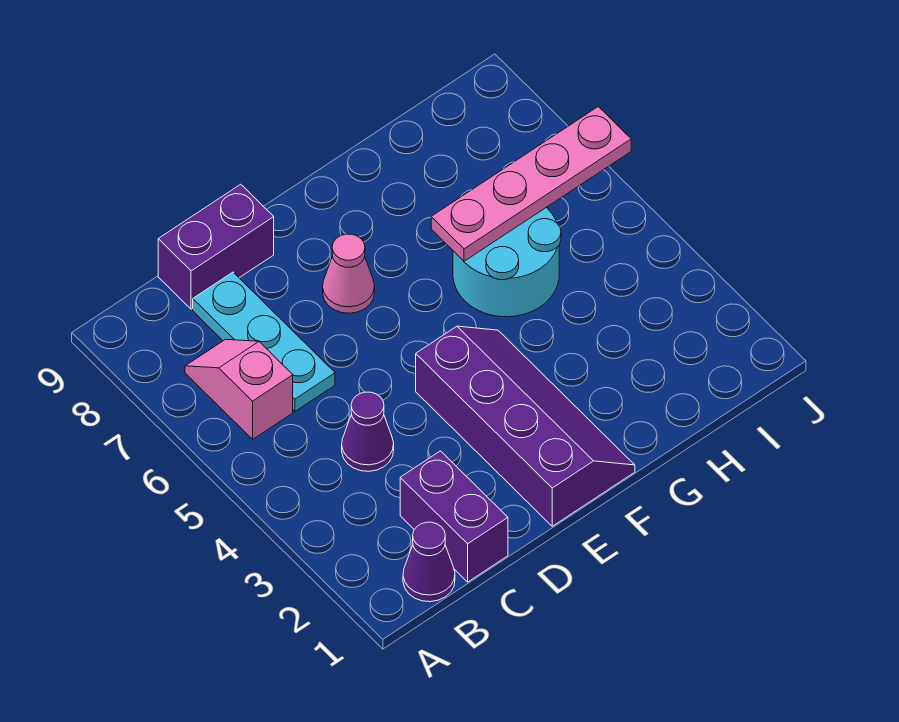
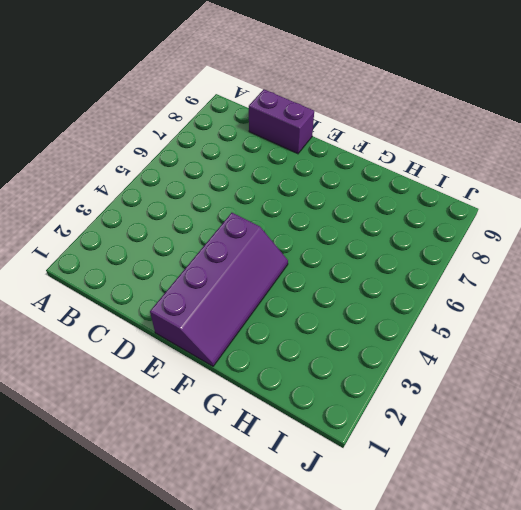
none -> purple cone B1 level 1
none -> pink slope B6:B7 level 1 top 6

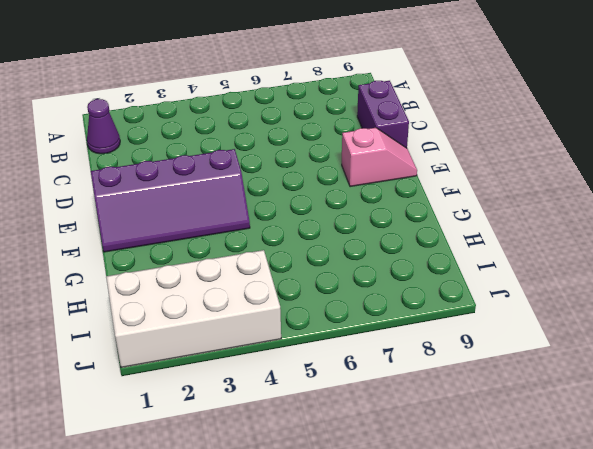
pink slope E8:E9 level 1 top 8 -> pink slope B6:B7 level 1 top 6
white brick I1:J4 level 1 -> none
none -> purple brick C1:C2 level 1
none -> purple cone C4 level 1

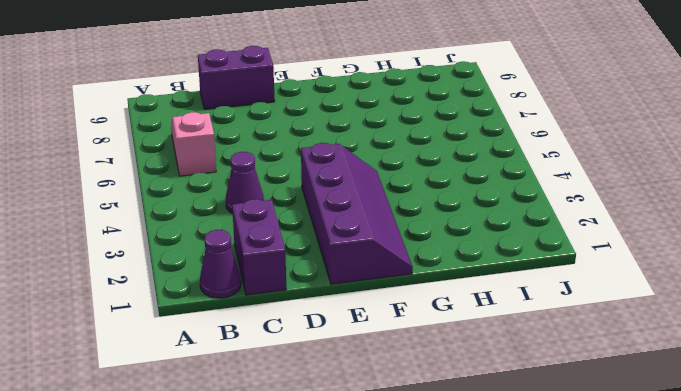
none -> cyan plate C6:C8 level 1
none -> pink cone E7 level 1

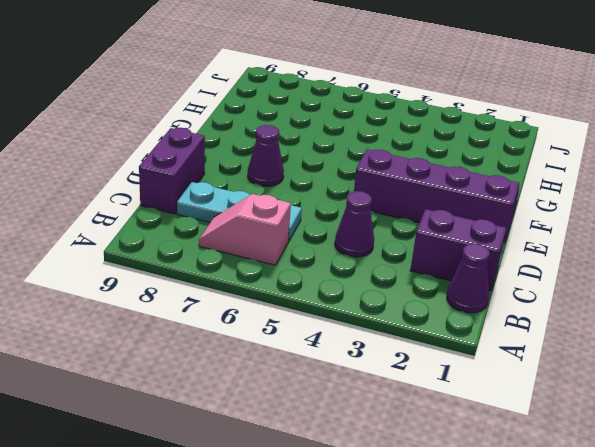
purple cone E7 level 1 -> pink cone E7 level 1
none -> cyan round brick G5:H6 level 1
none -> pink plate G6:J6 level 2

